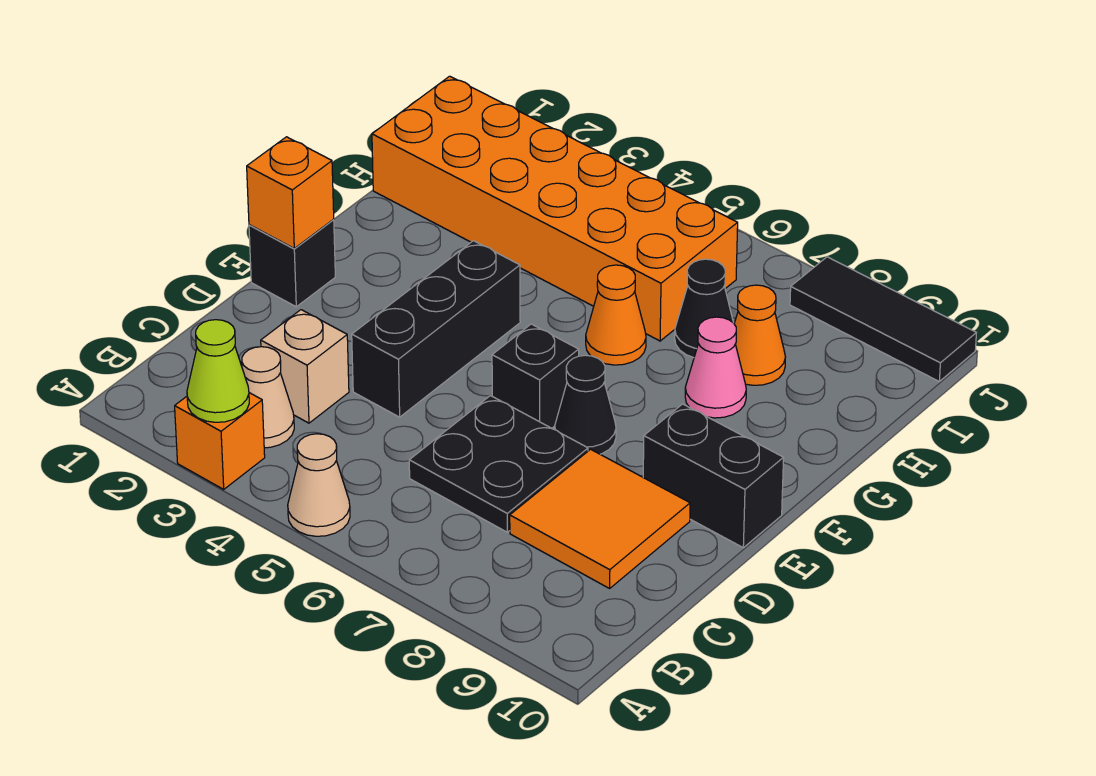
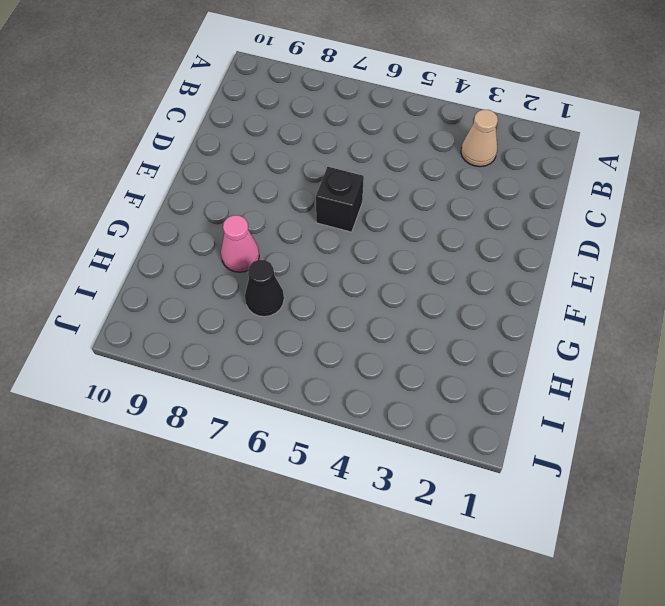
none -> orange brick A3 level 1
none -> tan cone A5 level 1
none -> tan brick C3 level 1

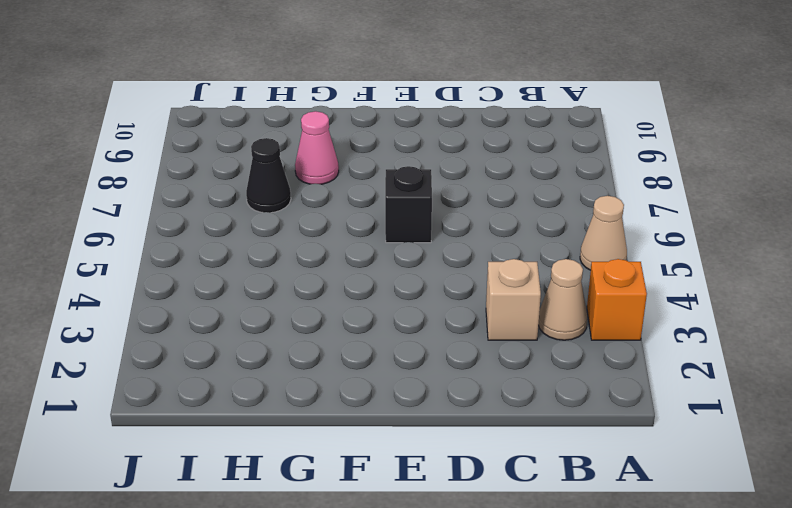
none -> black plate C6:D7 level 1
none -> orange tile C8:D9 level 1
none -> black brick D4:F4 level 1

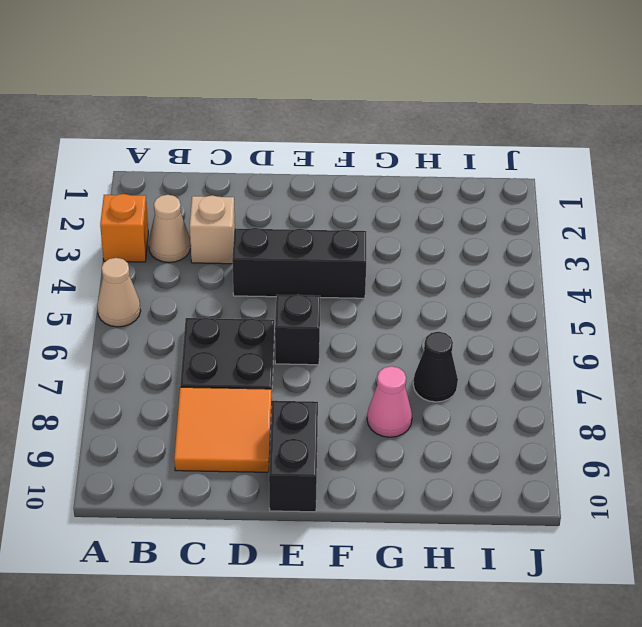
none -> black brick E1 level 1
none -> black cone E7 level 1
none -> orange cone G6 level 1

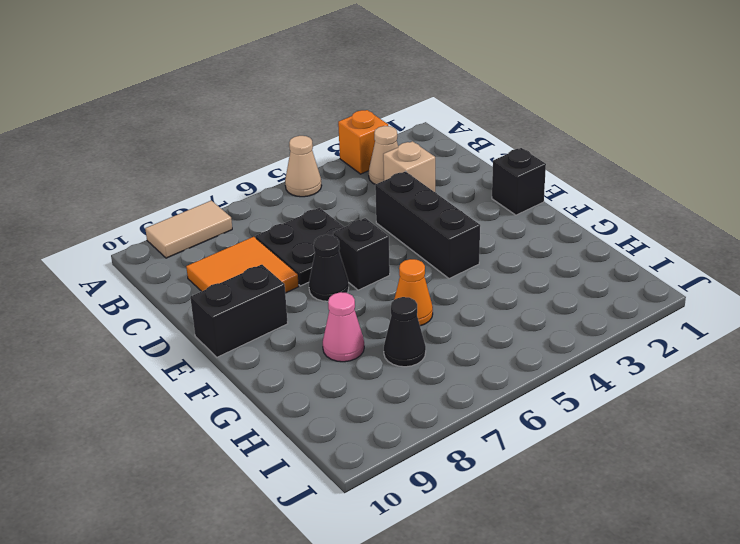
tan tile A8:A9 level 1 -> none
none -> orange brick H1:I6 level 1
none -> orange cone H8 level 1
none -> black tile J8:J10 level 1

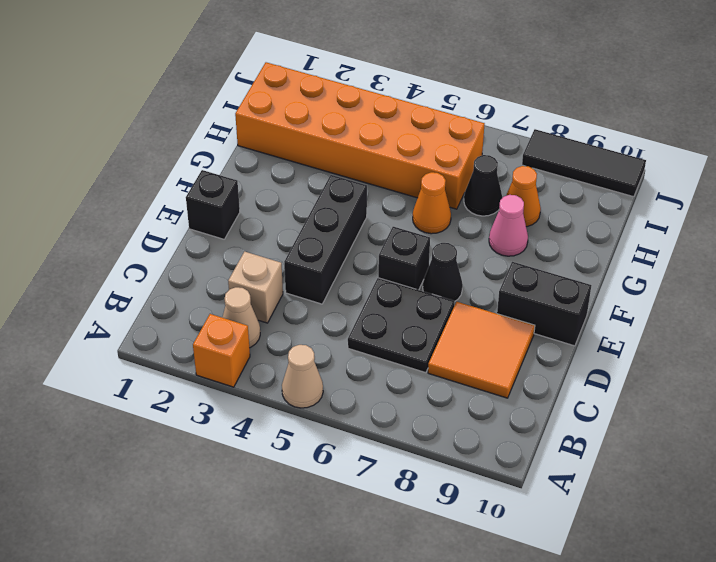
none -> lime cone A3 level 2
none -> orange brick E1 level 2

